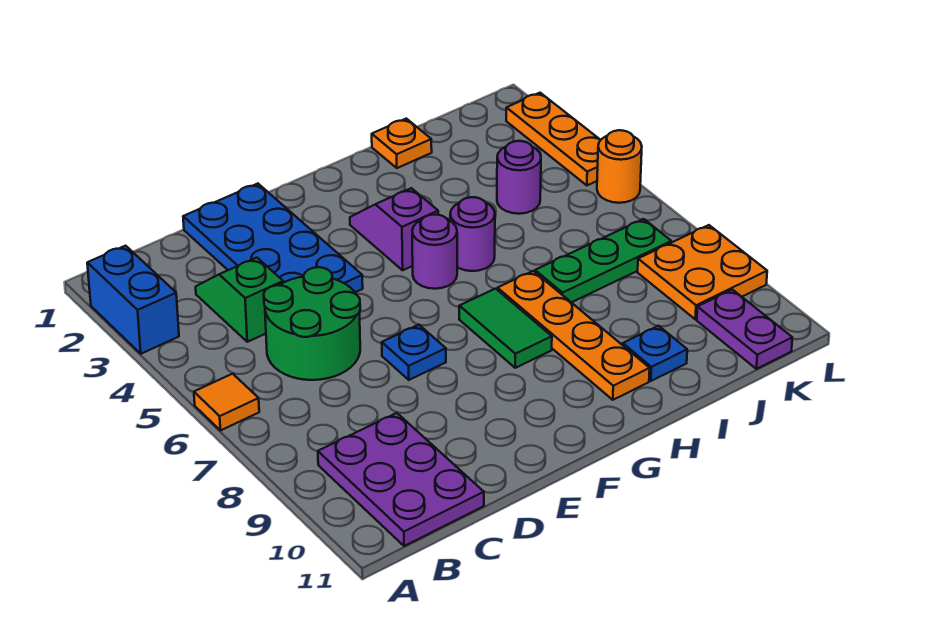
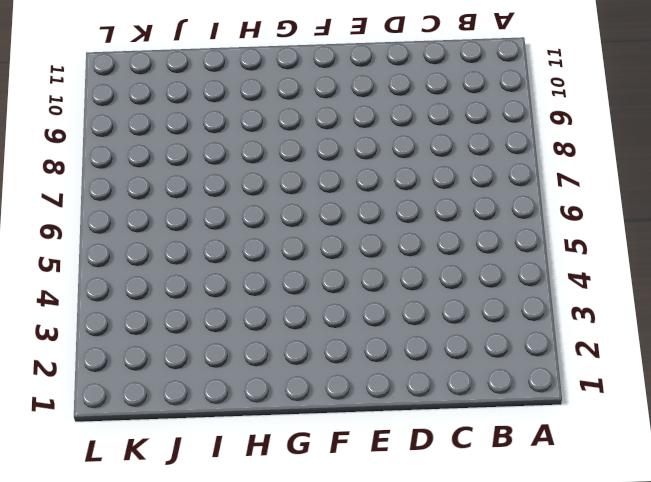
none -> blue brick A2:A3 level 1
none -> orange tile A6 level 1
none -> purple plate B9:C11 level 1

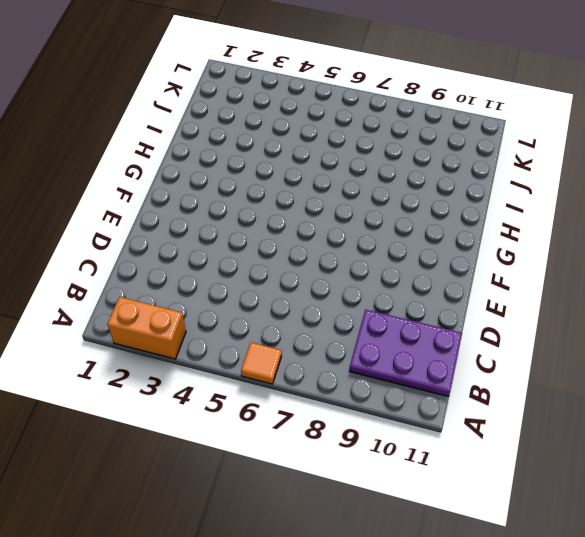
orange brick A2:A3 level 1 -> blue brick A2:A3 level 1
none -> green slope C3:C4 level 1 top 4
none -> green round brick C5:D6 level 1
none -> blue plate D1:E4 level 1

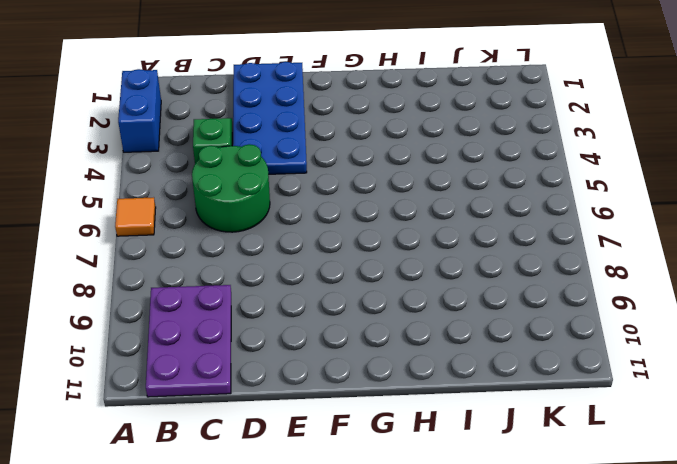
none -> blue plate E7 level 1
none -> purple slope G3:G4 level 1 top 4
none -> purple round brick G5 level 1

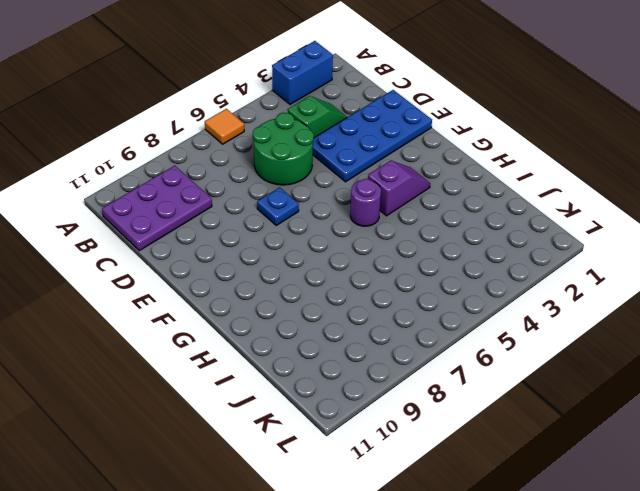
none -> green tile G7:G8 level 1
none -> purple round brick H5 level 1
none -> orange plate H7:H10 level 1

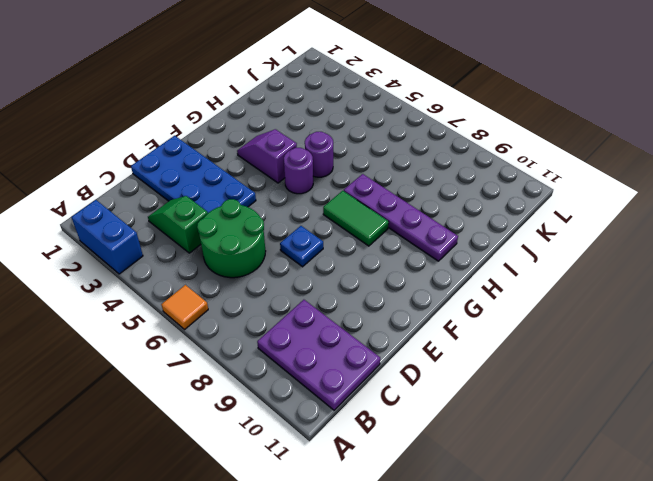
purple plate H7:H10 level 1 -> orange plate H7:H10 level 1
none -> orange plate I1 level 1
none -> green plate I7:K7 level 1
none -> blue plate I10 level 1

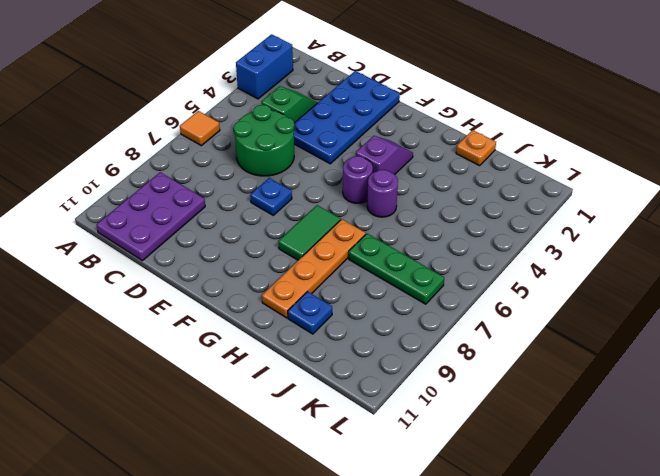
none -> purple round brick J4 level 1
none -> orange plate K8:L9 level 1
none -> purple plate K10:K11 level 1

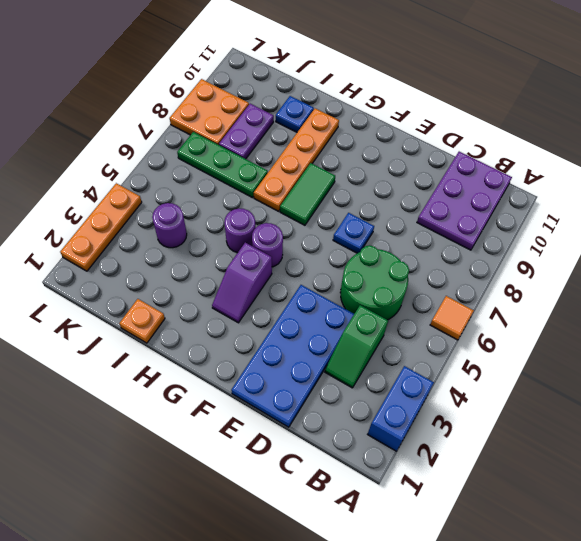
purple plate J8:J9 level 1 -> purple plate K10:K11 level 1
none -> orange round brick L5 level 1

